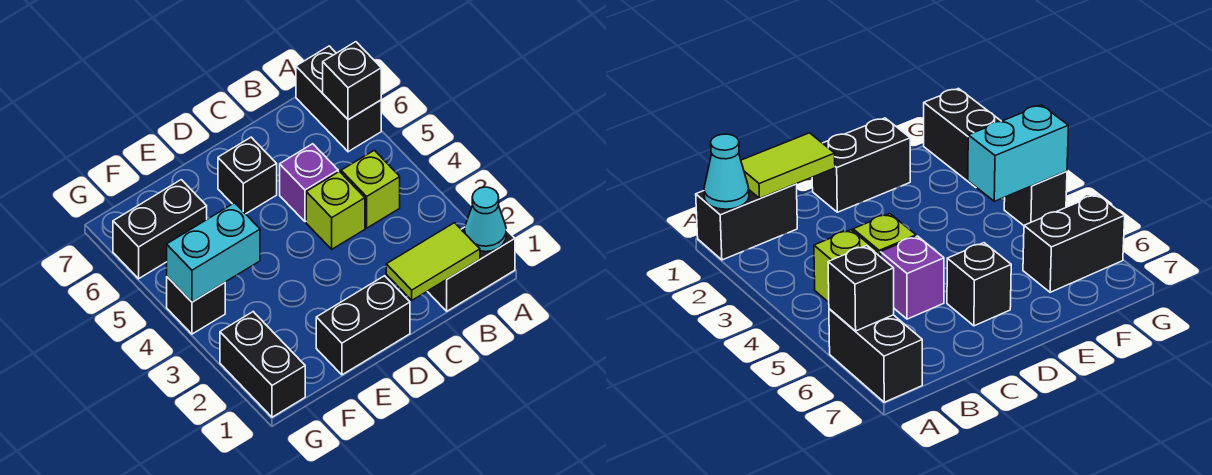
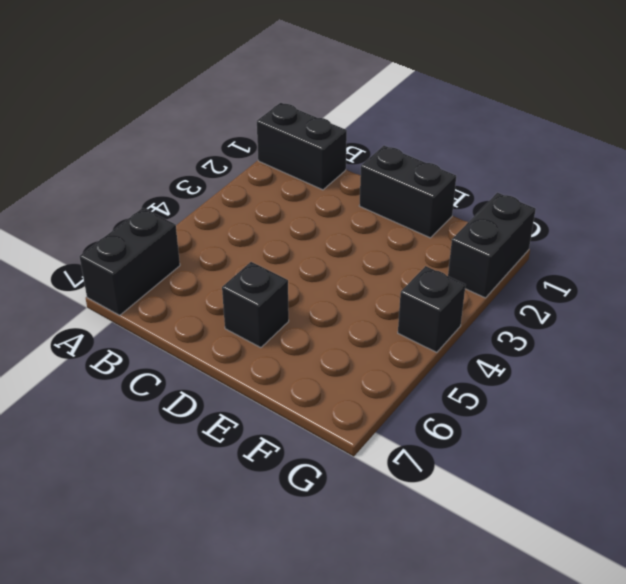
none -> lime brick B4 level 1
none -> lime brick C4 level 1
none -> purple brick C5 level 1

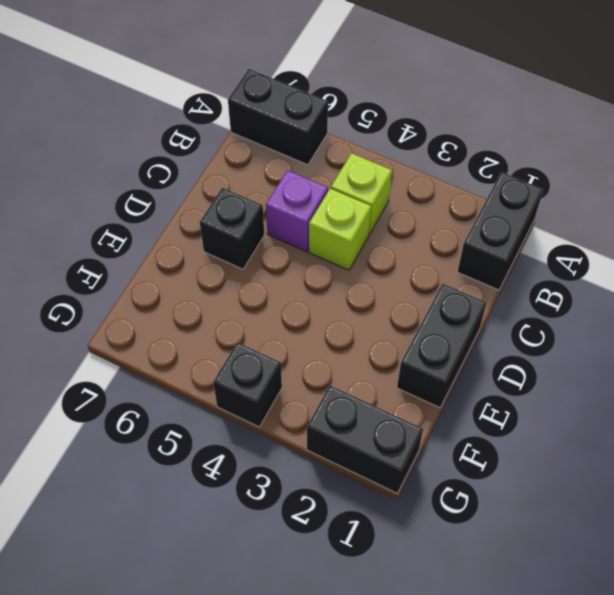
none -> black brick F6:G6 level 1
none -> cyan cone A1 level 2
none -> black brick A6 level 2

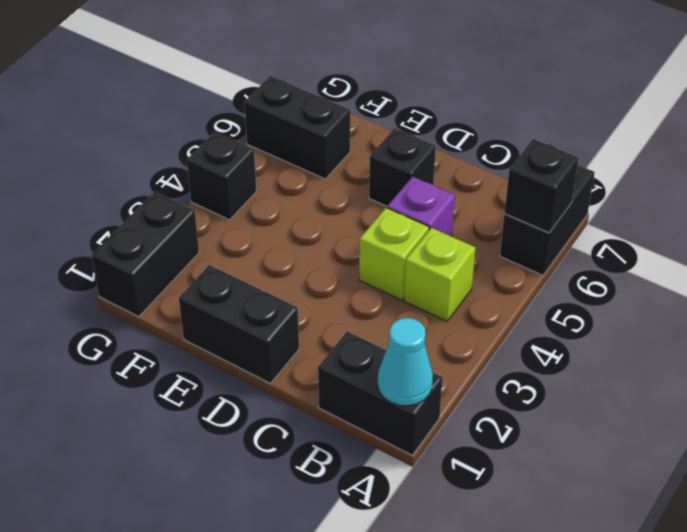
none -> lime tile B1:C1 level 2
none -> cyan brick F4:G4 level 2

